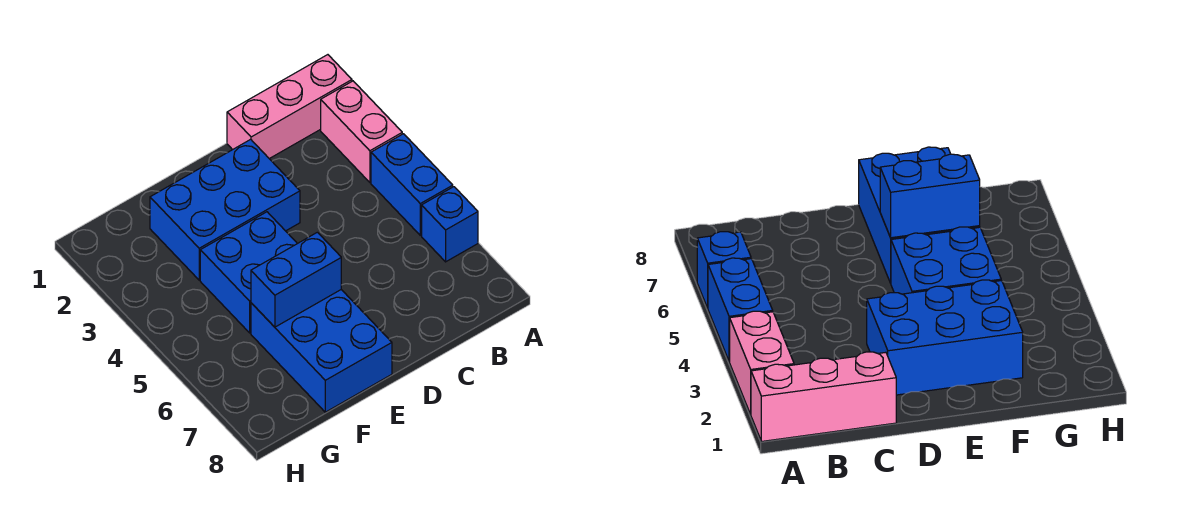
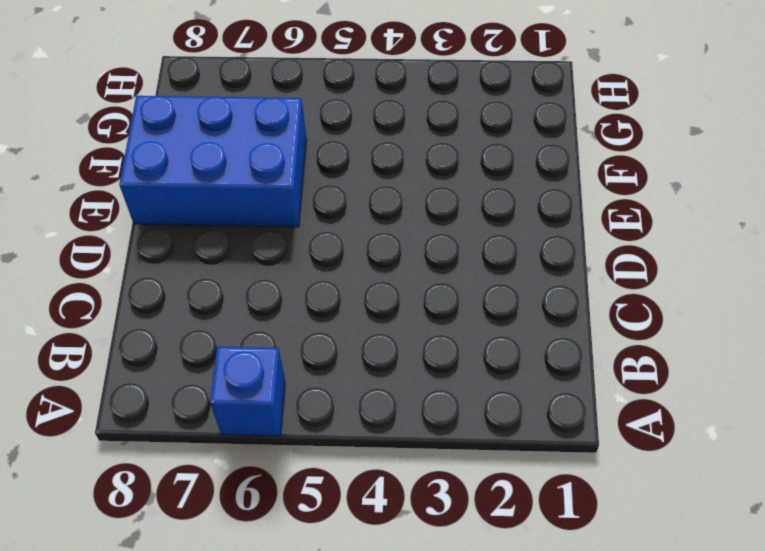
none -> pink brick A1:C1 level 1
none -> pink brick A2:A3 level 1

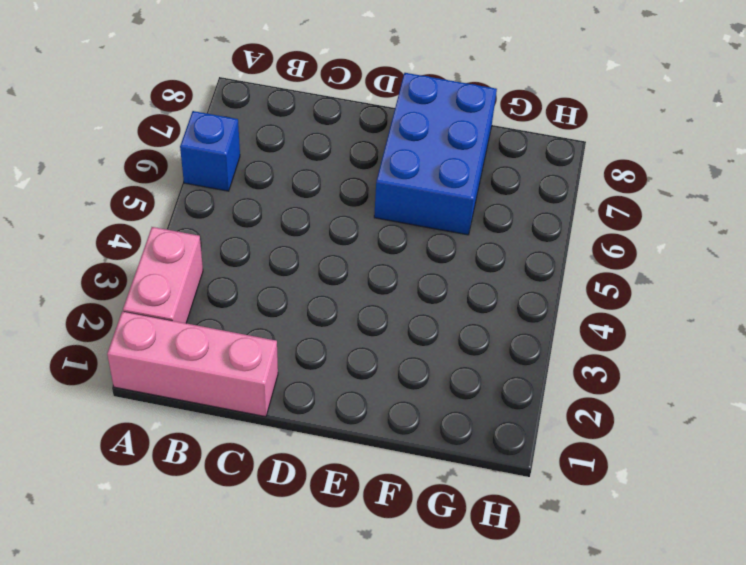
none -> blue brick A4:A5 level 1
none -> blue brick D2:F3 level 1

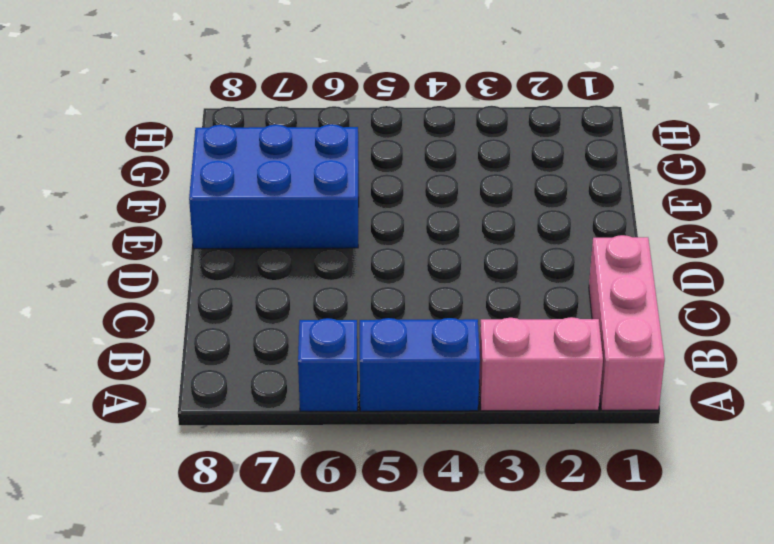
none -> blue brick D2:F3 level 1
none -> blue brick E4:F5 level 1

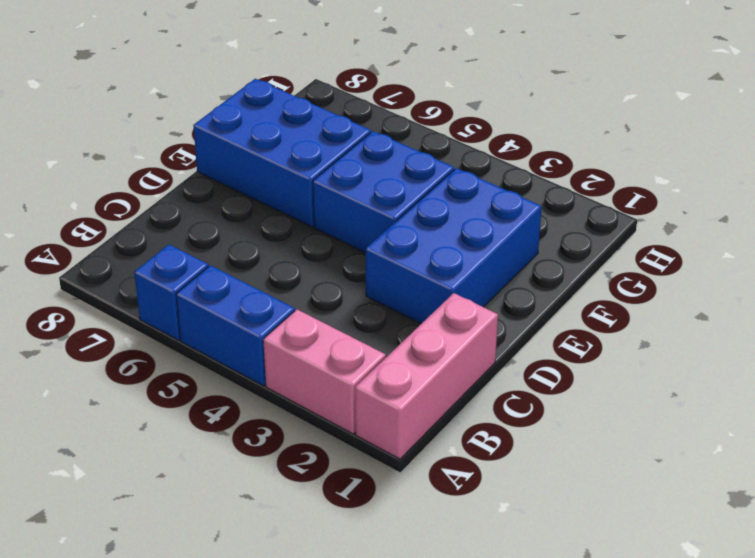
none -> blue brick E6:F6 level 2

